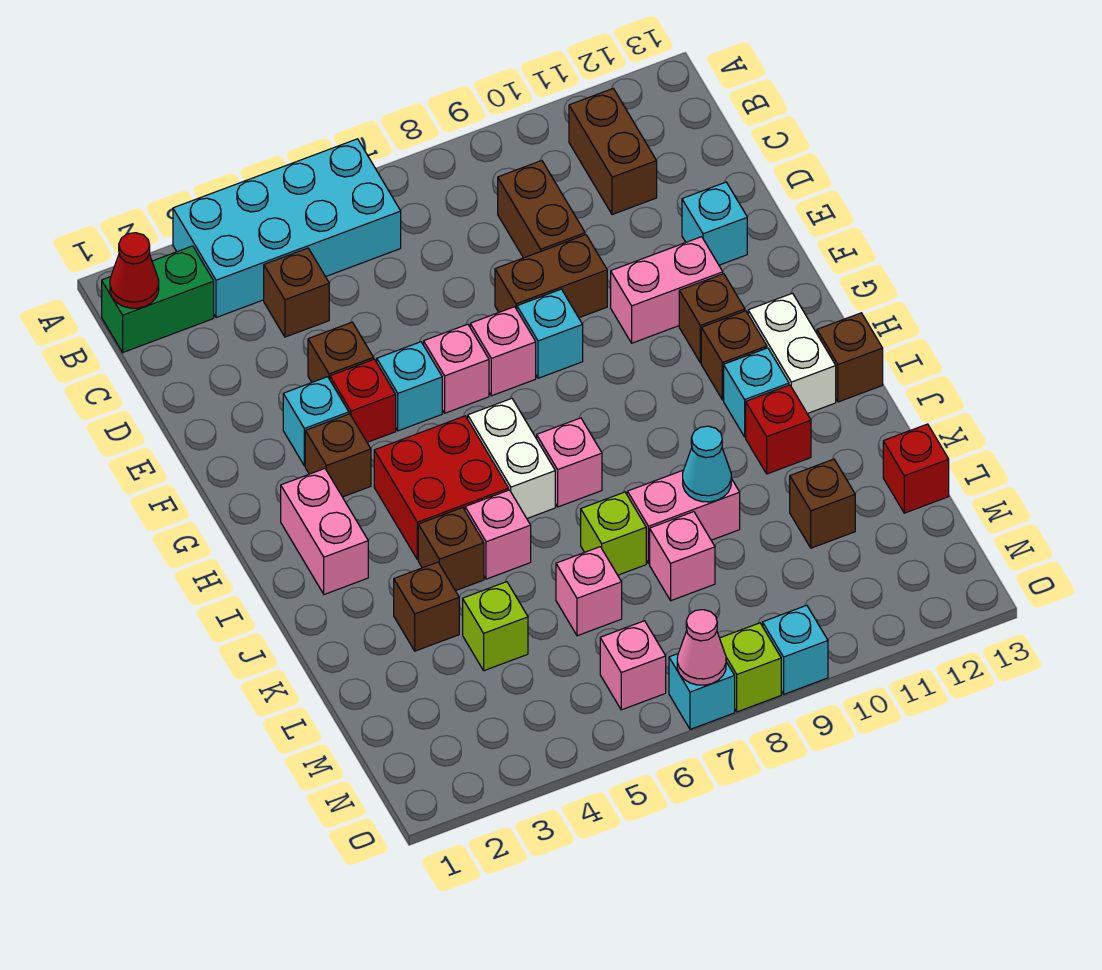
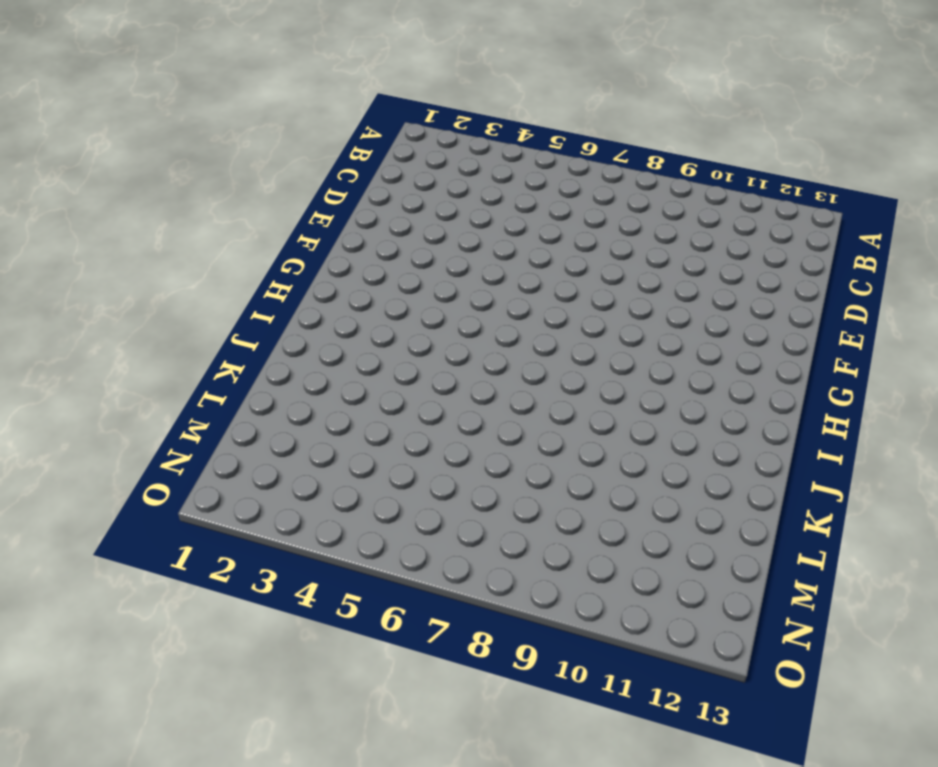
none -> cyan brick A3:B6 level 1
none -> green brick B1:B2 level 1
none -> brown brick B11:C11 level 1
none -> brown brick C4 level 1

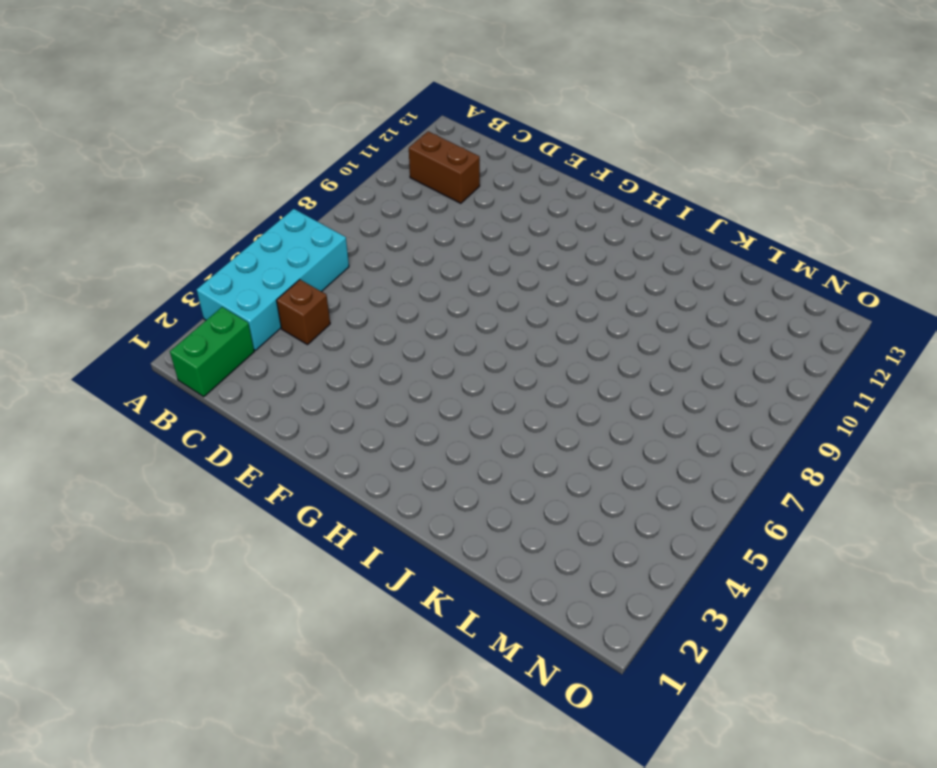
none -> brown brick C9:D9 level 1
none -> brown brick E4 level 1
none -> brown brick E8:E9 level 1
none -> cyan brick E12 level 1

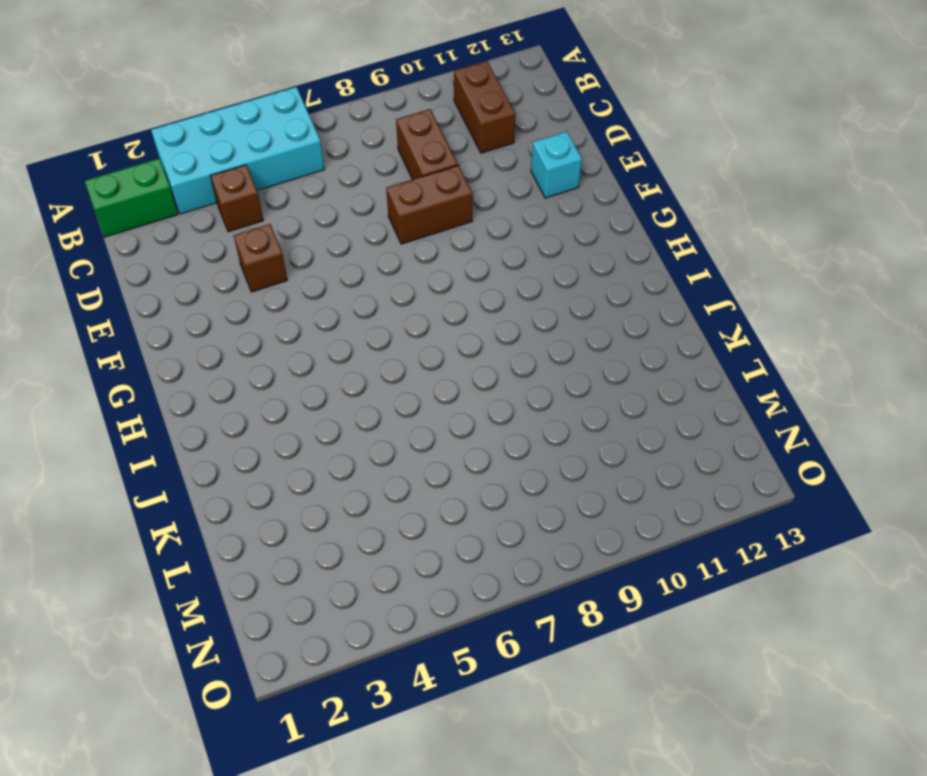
none -> cyan brick F3 level 1
none -> red brick F4 level 1
none -> cyan brick F5 level 1
none -> pink brick F6 level 1

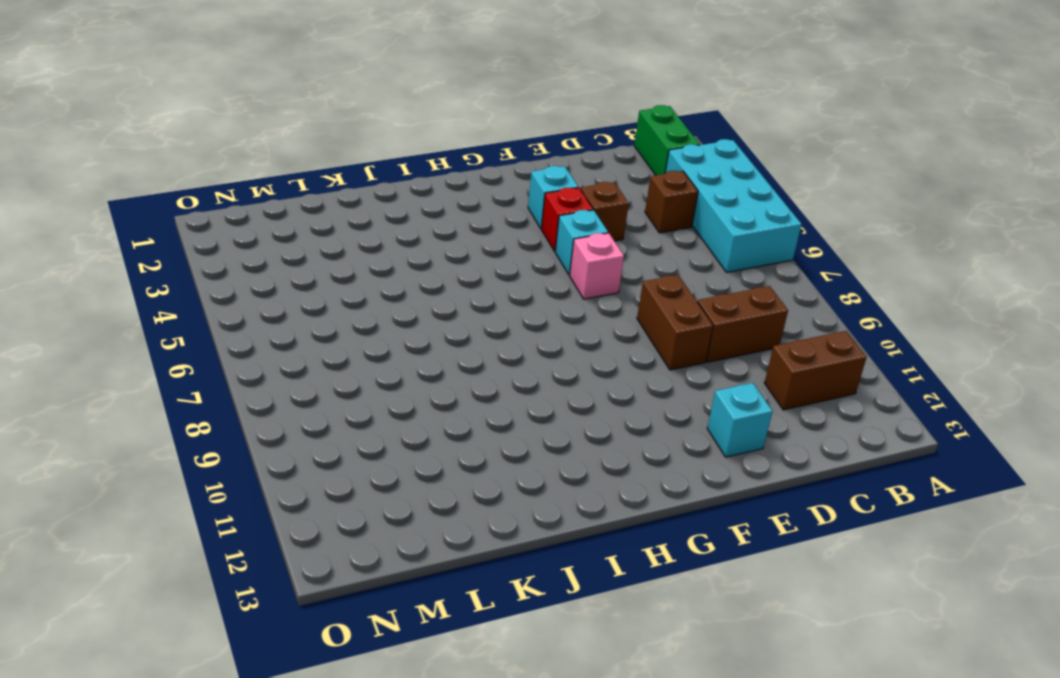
none -> pink brick F7 level 1
none -> cyan brick F8 level 1
none -> pink brick F10:F11 level 1
none -> brown brick G3 level 1

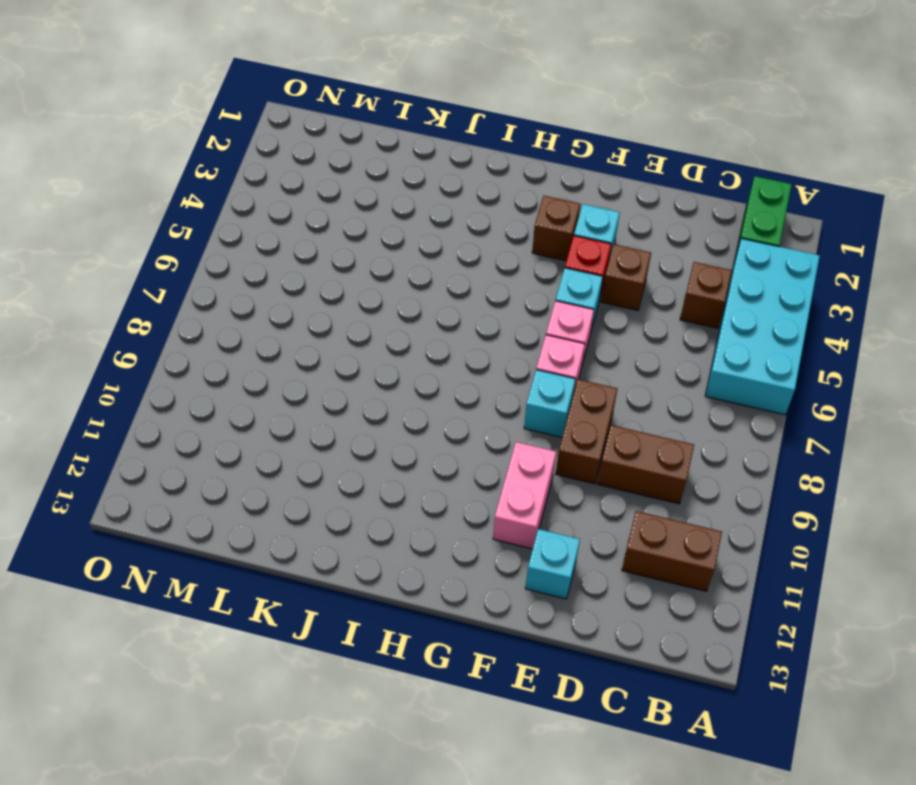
none -> brown brick G11 level 1
none -> pink brick H2:I2 level 1
none -> red brick H4:I5 level 1
none -> white brick H6:I6 level 1

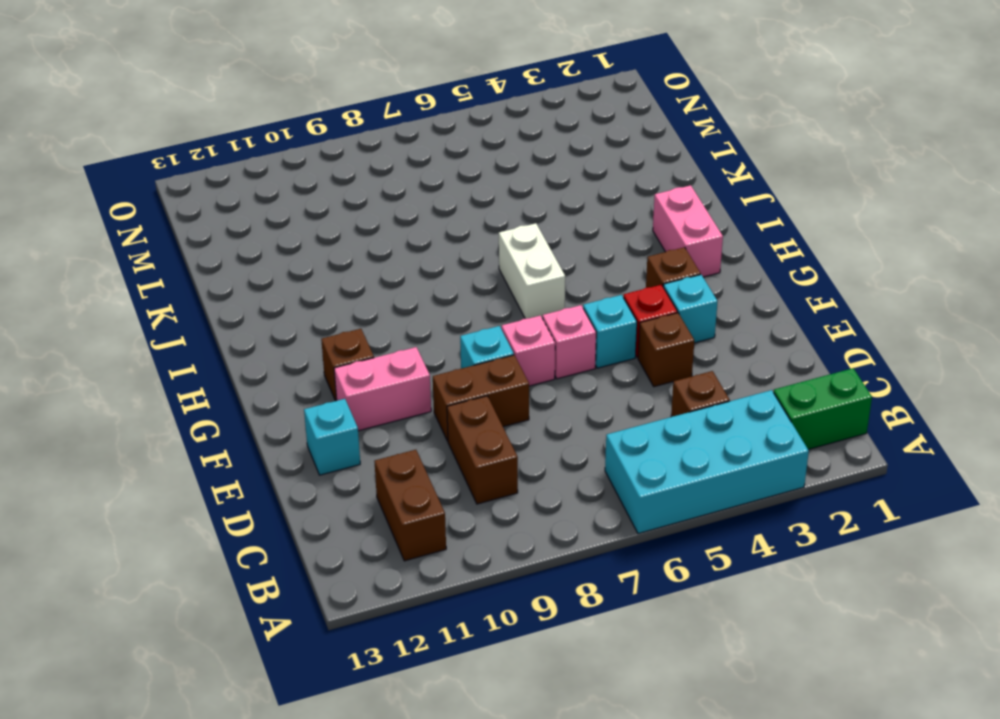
none -> red brick H4:I5 level 1
none -> brown brick H11 level 1
none -> white brick H12:I12 level 1
none -> pink brick I7 level 1

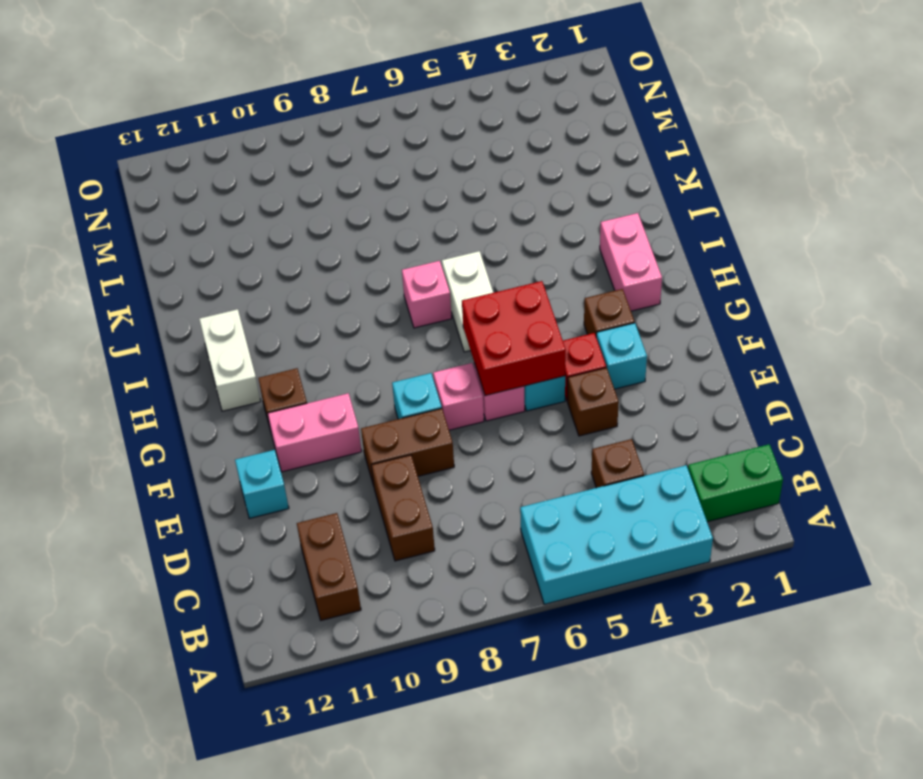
red brick F5:G6 level 2 -> red brick H4:I5 level 1
none -> brown brick H11 level 1
none -> cyan brick I11 level 1
none -> brown brick I13 level 1
none -> brown brick J4 level 1

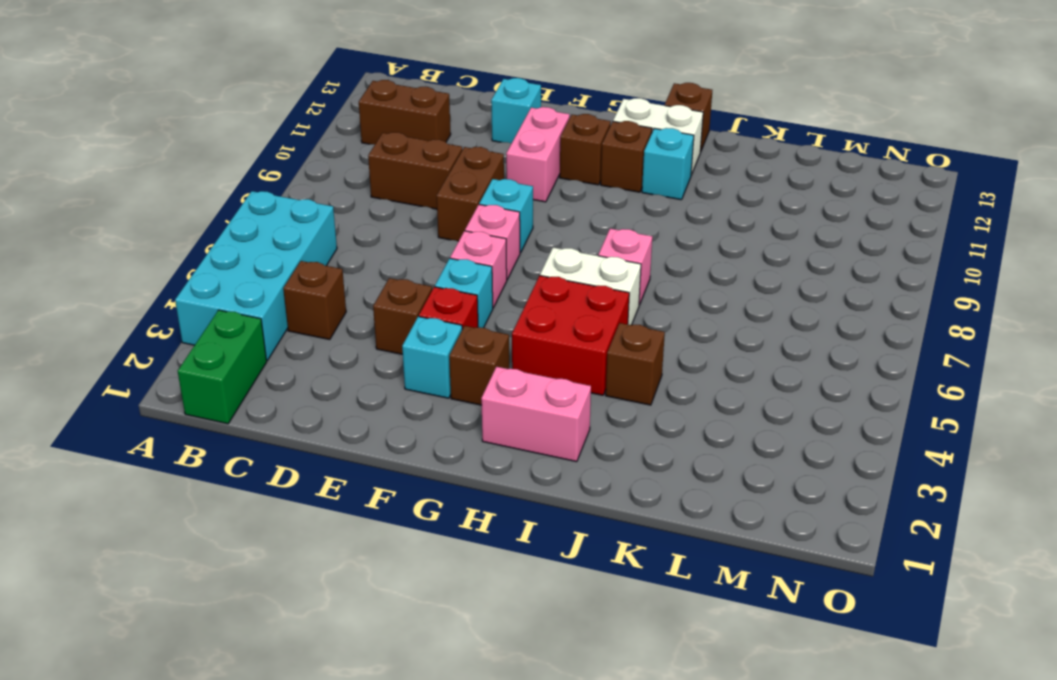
none -> pink brick J5 level 1
none -> red brick J11 level 1
none -> brown brick K3 level 1
none -> lime brick K7 level 1

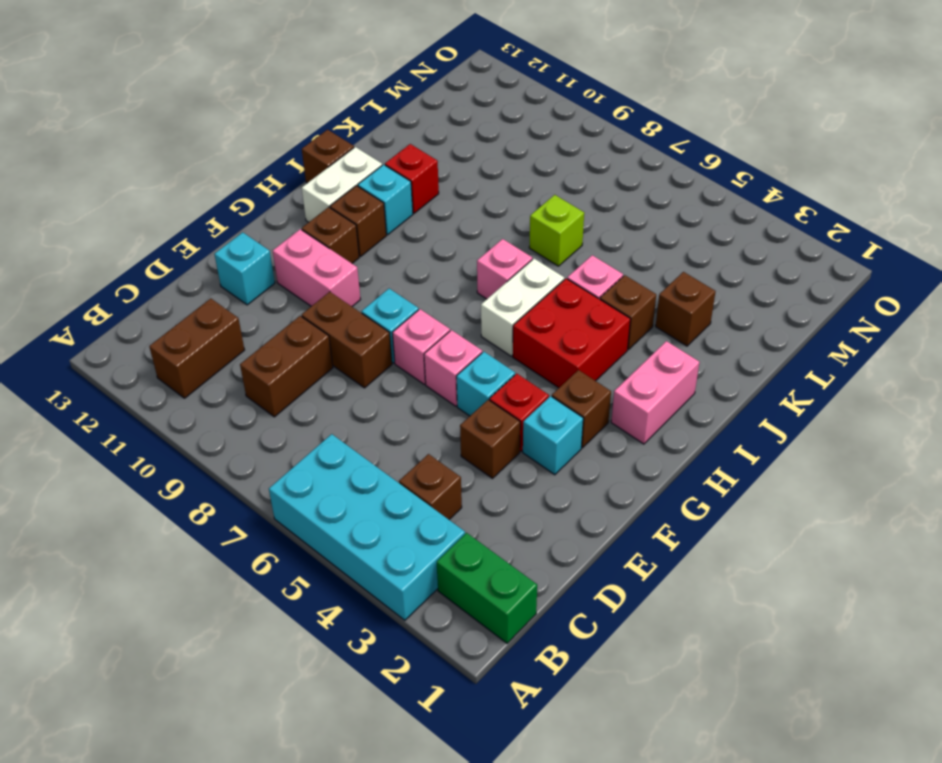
none -> pink brick K8:K9 level 1
none -> lime brick L4 level 1
none -> pink brick L6 level 1
none -> pink brick L8 level 1

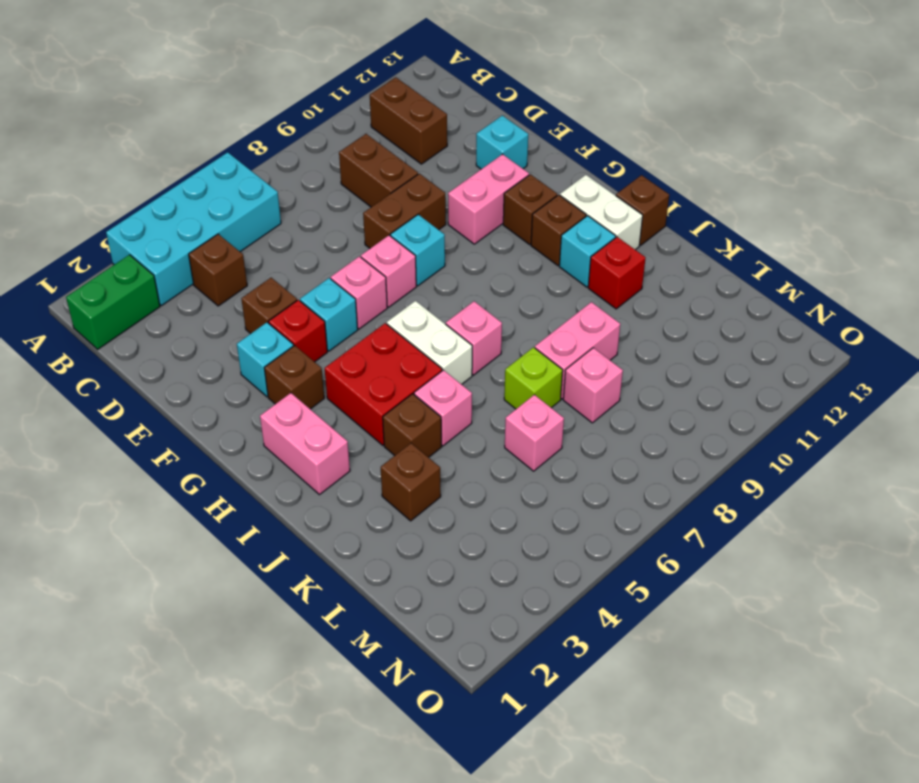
none -> lime brick L4 level 1
none -> brown brick L11 level 1
none -> red brick L13 level 1
none -> pink brick N6 level 1

